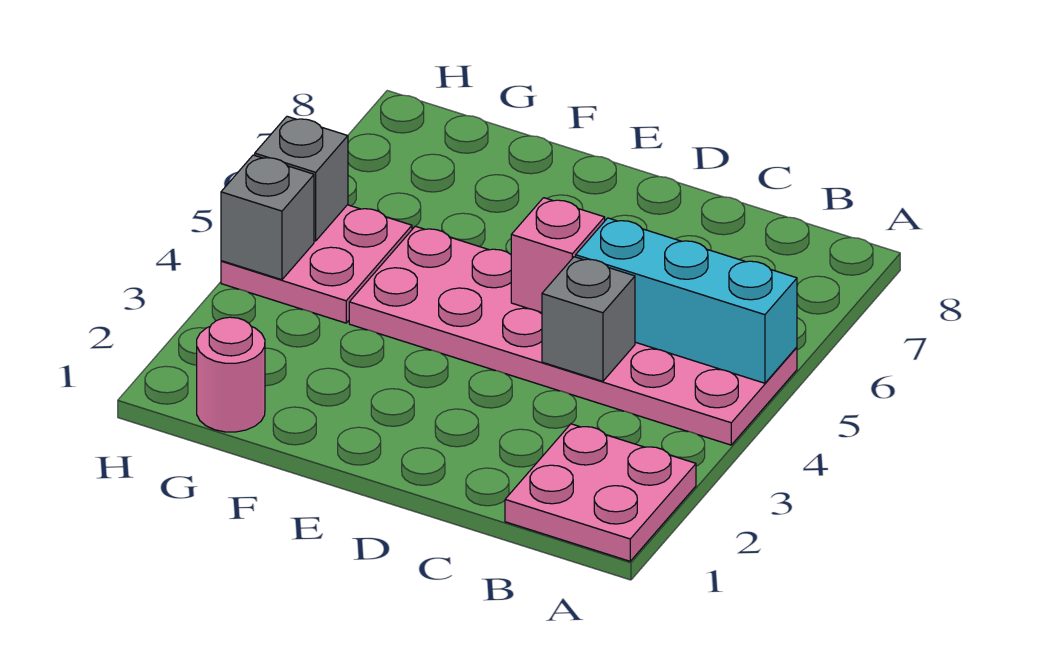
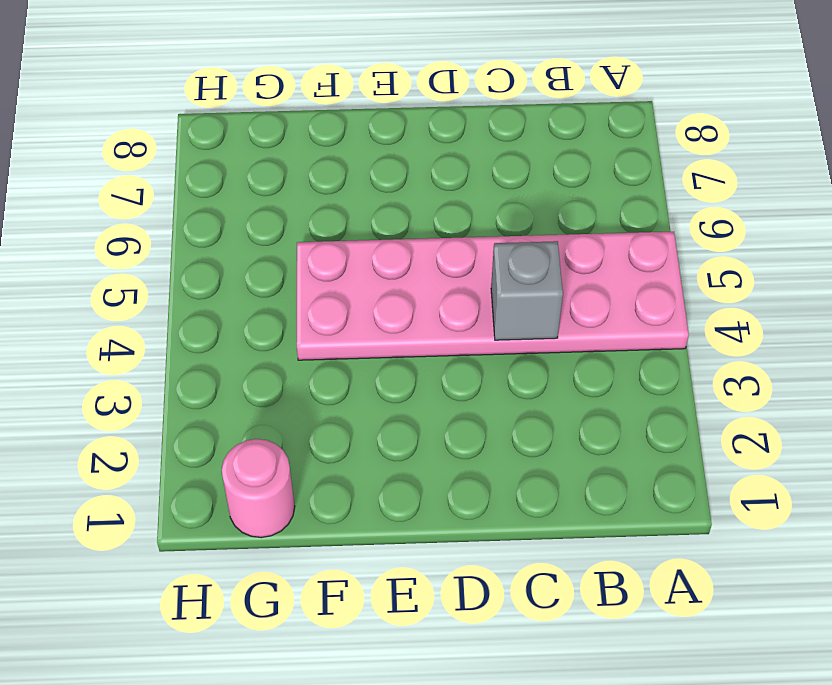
none -> pink plate A1:B2 level 1
none -> pink plate G4:H5 level 1

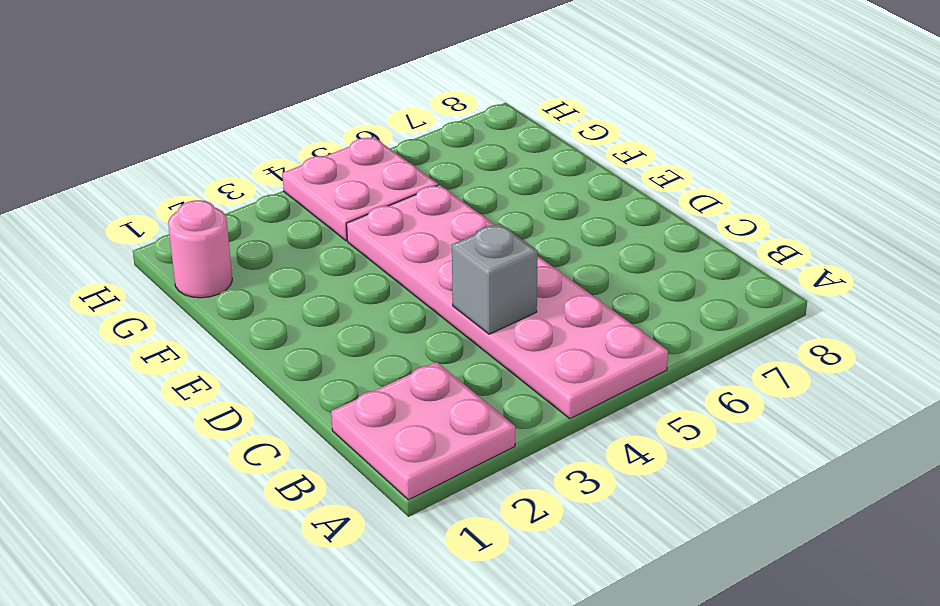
none -> cyan brick A5:C5 level 2
none -> pink brick D5 level 2

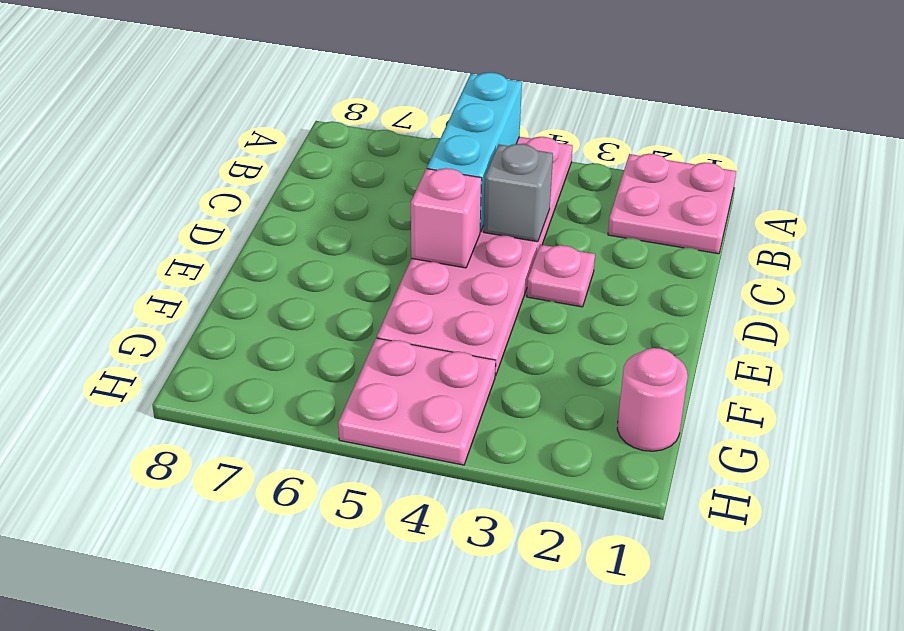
pink plate D3 level 1 -> none
none -> grey brick H4 level 2
none -> grey brick H5 level 2

